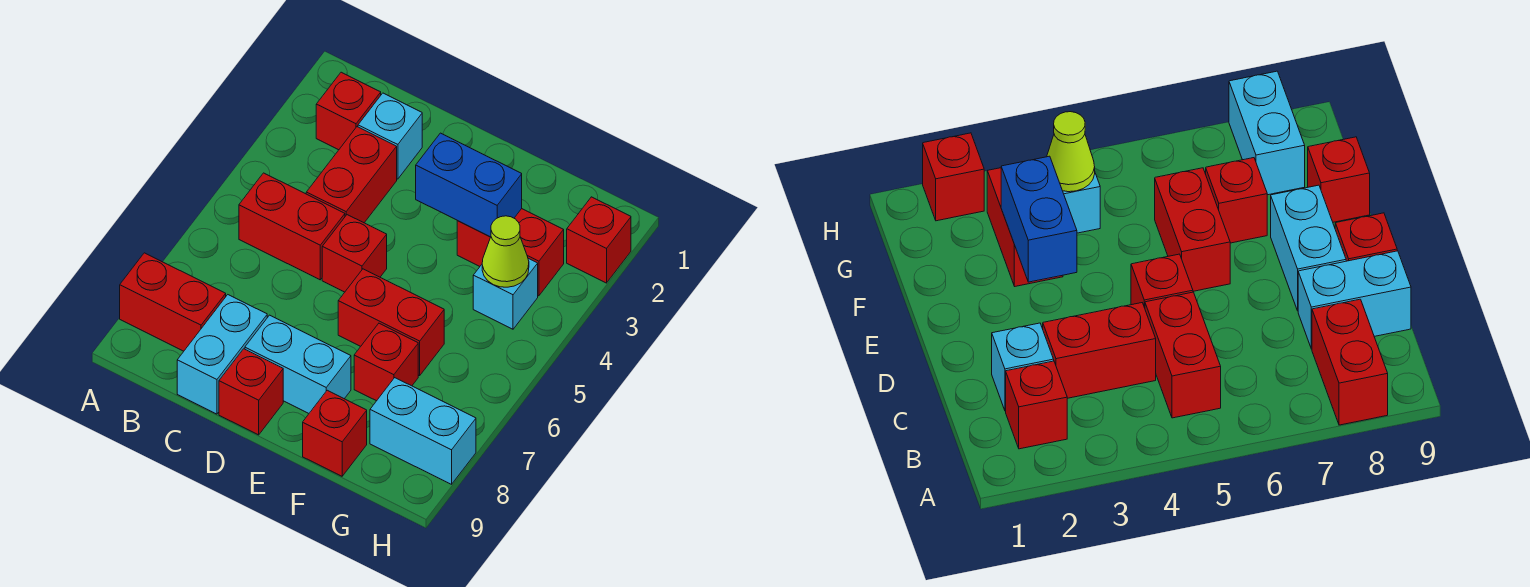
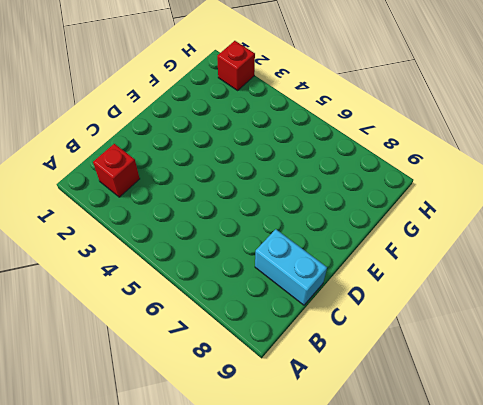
none -> red brick A8:B8 level 1
none -> red brick B5:C5 level 1
none -> cyan brick C2 level 1

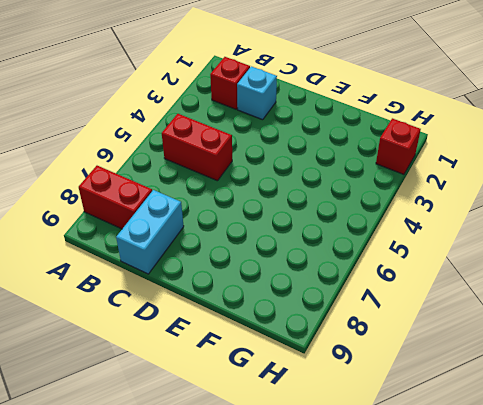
none -> red brick C3:C4 level 1
none -> red brick D5 level 1
none -> cyan brick D8:E8 level 1

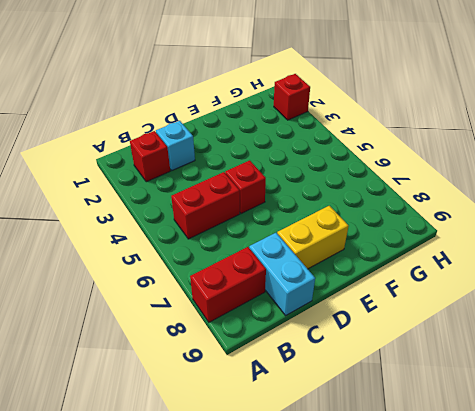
yellow brick D8:E8 level 1 -> cyan brick D8:E8 level 1
none -> red brick C3:C4 level 1
none -> red brick D9 level 1
none -> red brick E6:F6 level 1

